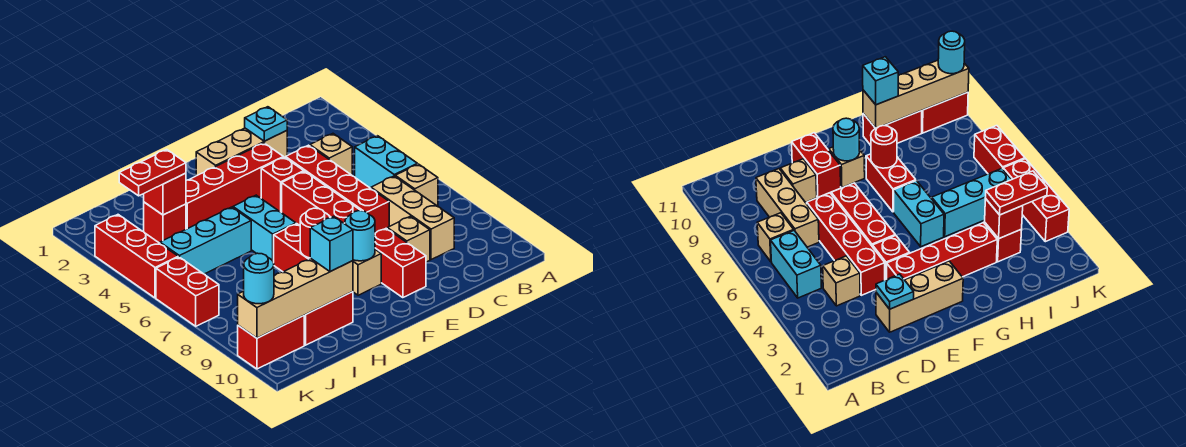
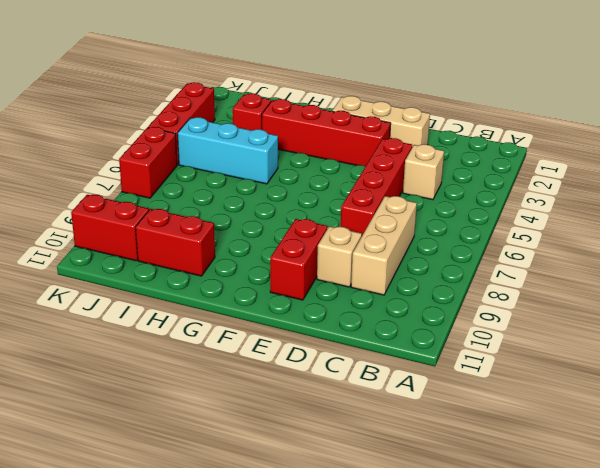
none -> cyan brick B5:B6 level 1
none -> tan brick B7 level 1
none -> red brick E4 level 1

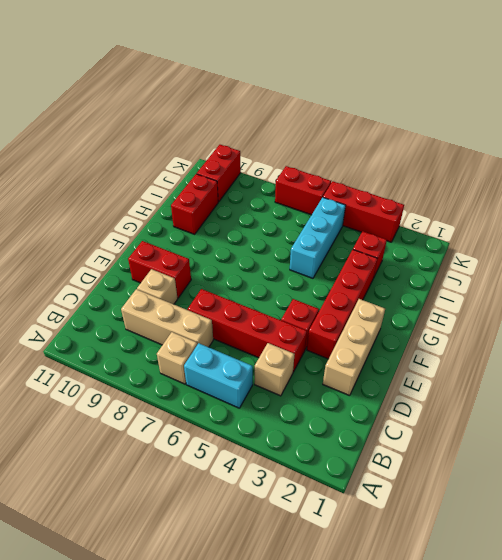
none -> red brick E5:E7 level 1
none -> tan brick F9 level 1
none -> cyan brick G5:G6 level 1

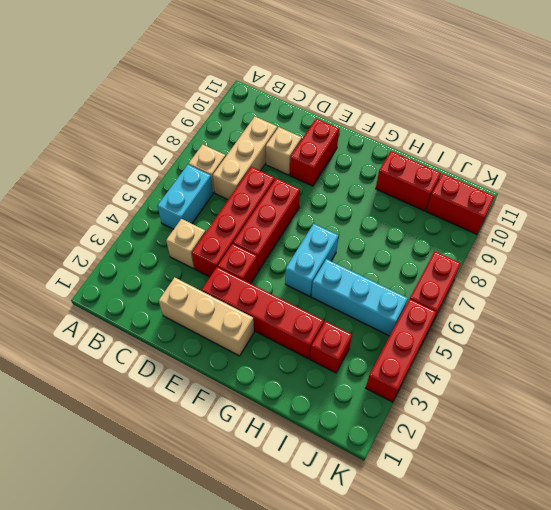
none -> tan brick F9 level 1
none -> red brick G7:G8 level 1
none -> cyan plate D2 level 2

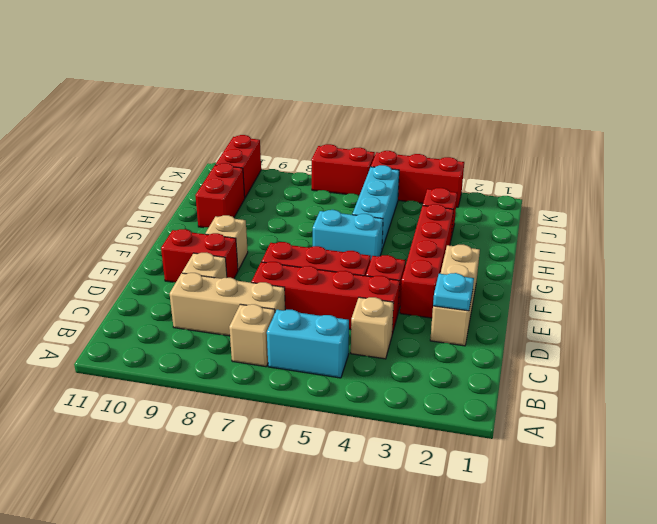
none -> red brick G7:G8 level 1
none -> cyan round brick F9 level 2
none -> red round brick G8 level 2

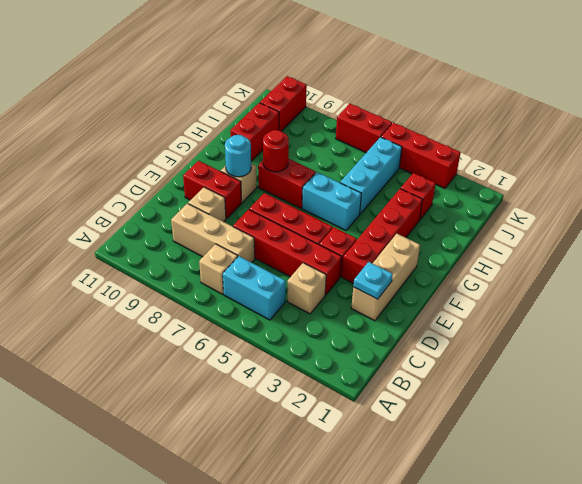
none -> tan brick H10:K10 level 2
none -> red brick I3 level 2
none -> cyan brick H10 level 3

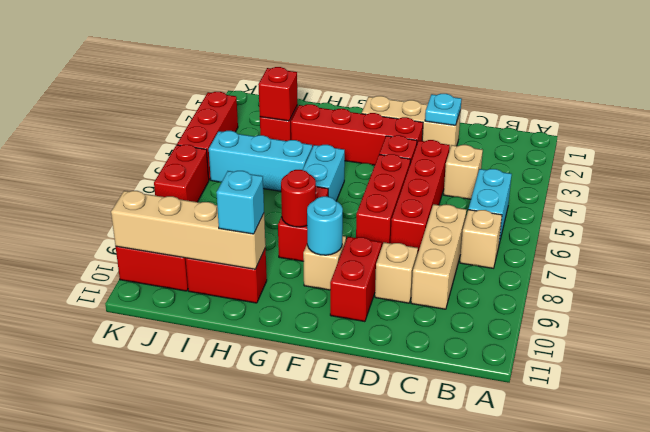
none -> red plate I3:J3 level 3
none -> cyan round brick K10 level 3

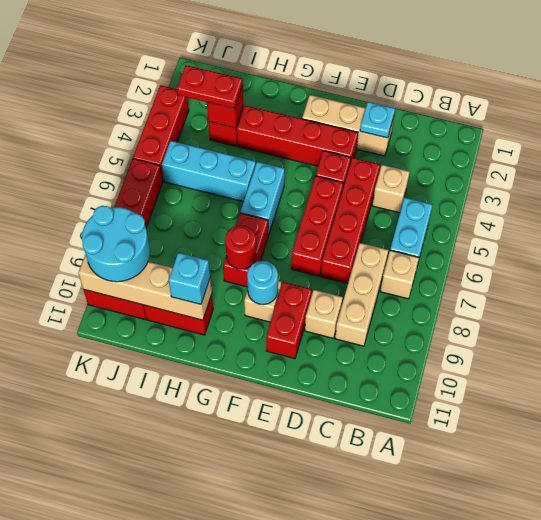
cyan round brick J9:K10 level 3 -> cyan round brick K10 level 3

